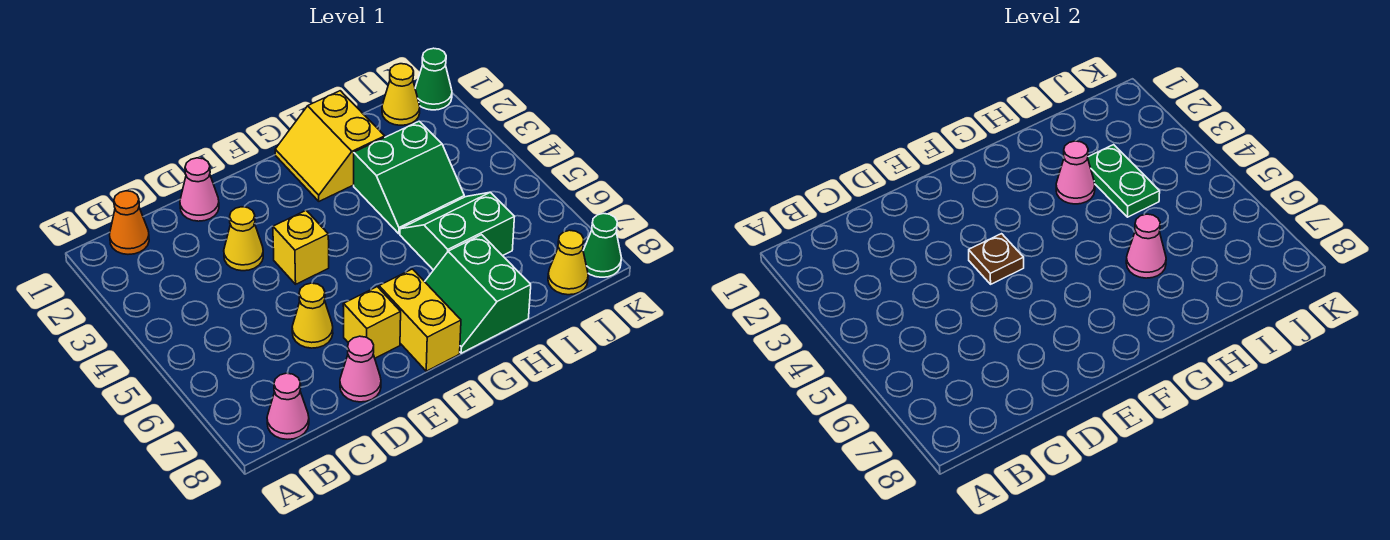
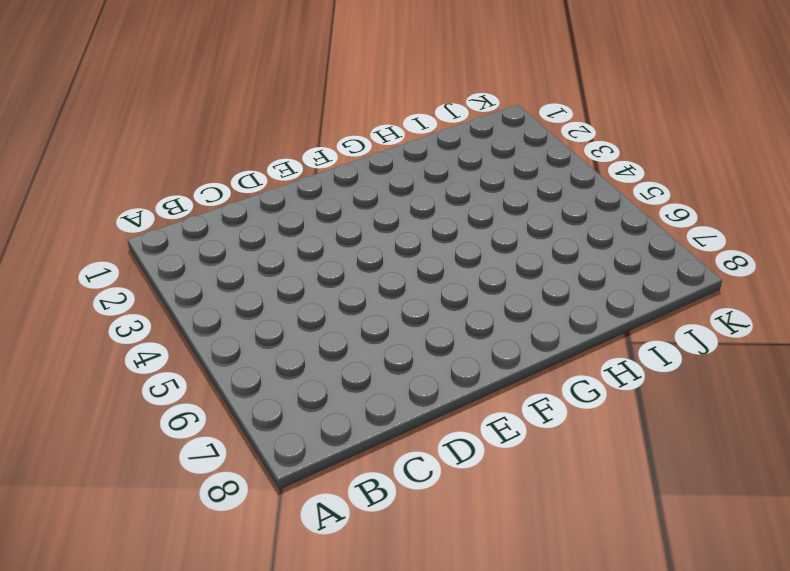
none -> orange cone B1 level 1
none -> pink cone B8 level 1
none -> pink cone D1 level 1

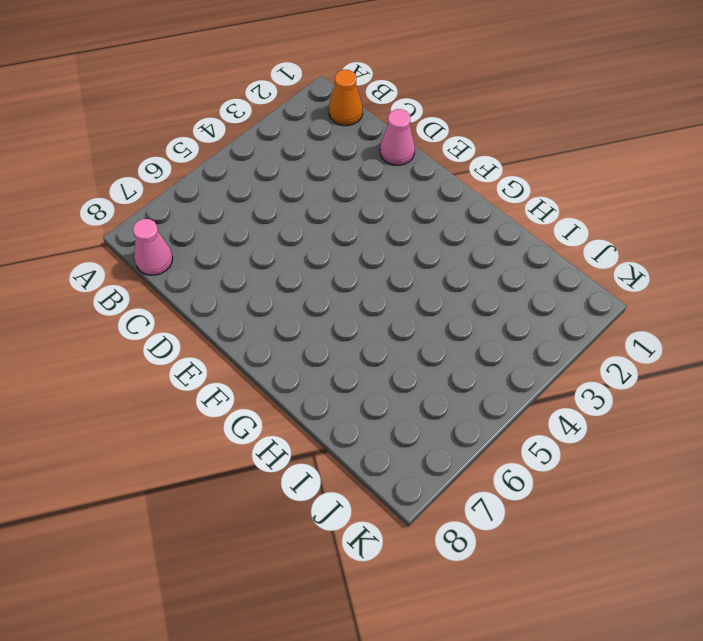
none -> yellow cone D3 level 1
none -> yellow cone D6 level 1
none -> pink cone D8 level 1

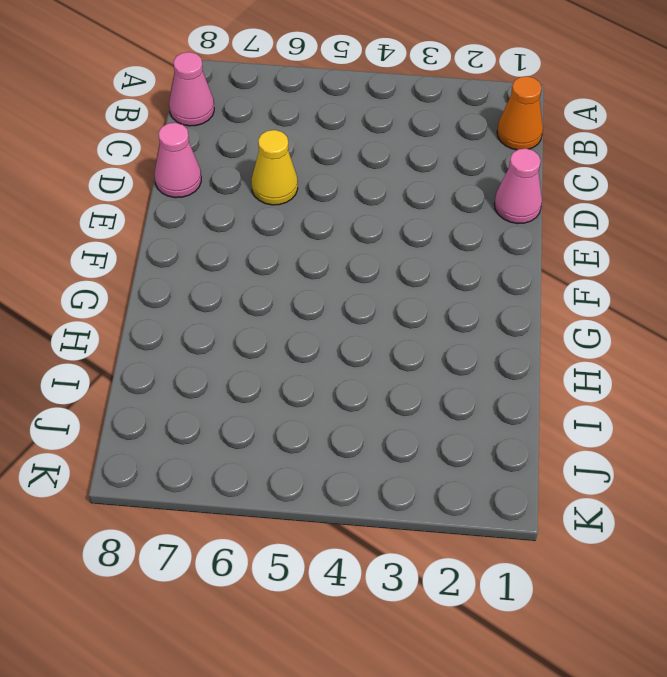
none -> yellow cone D3 level 1
none -> yellow brick E4 level 1
none -> yellow brick E7 level 1

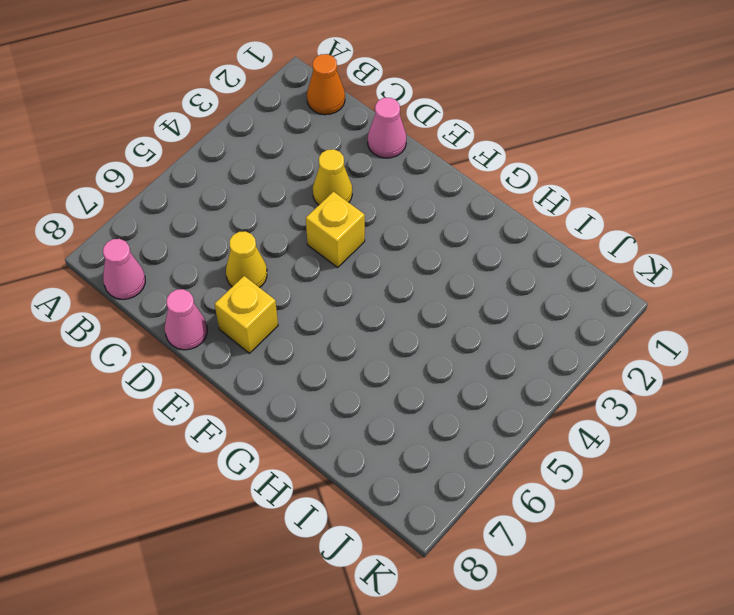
none -> yellow brick F7:F8 level 1
none -> yellow slope G1:H2 level 1 top H
none -> green slope G7:H8 level 1 top H

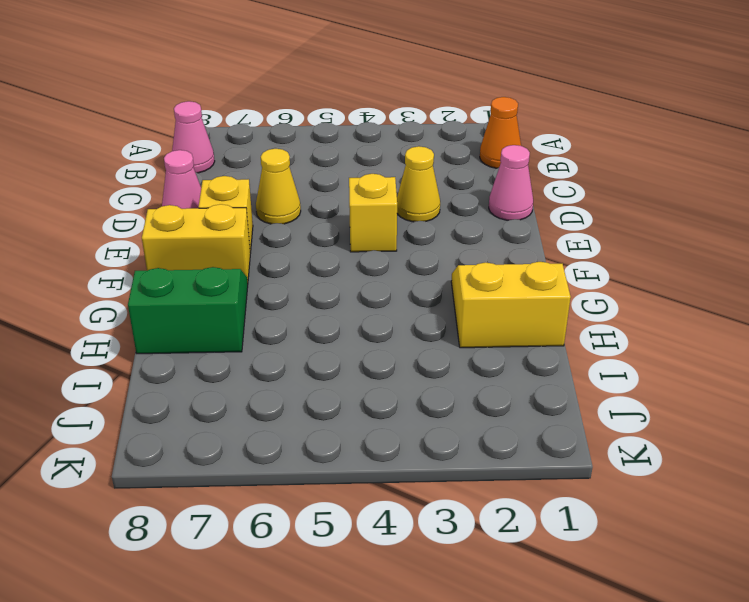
none -> green slope H3:I4 level 1 top 3
none -> green slope H5:I6 level 1 top 6
none -> yellow cone J1 level 1

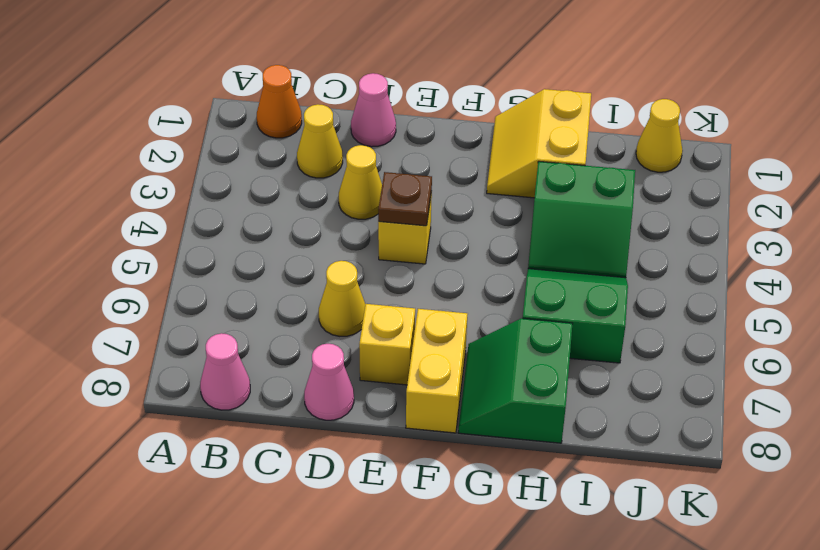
yellow cone C2 level 1 -> yellow cone J8 level 1
none -> green cone K1 level 1
none -> green cone K8 level 1
none -> pink cone H3 level 2

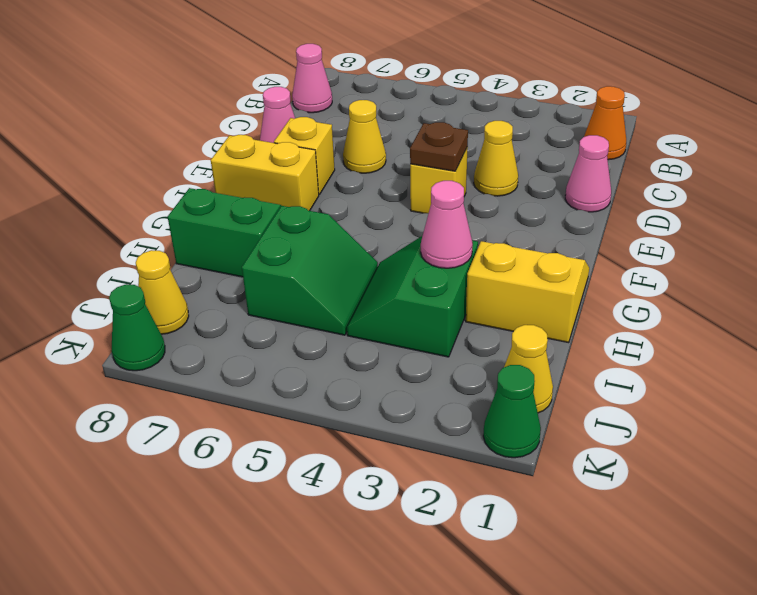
none -> pink cone H6 level 2
none -> green plate I3:I4 level 2

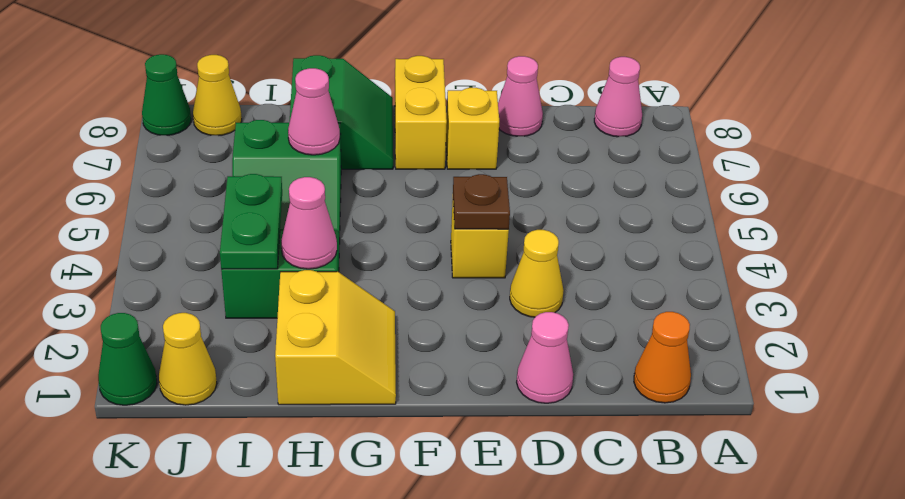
none -> yellow cone D6 level 1

